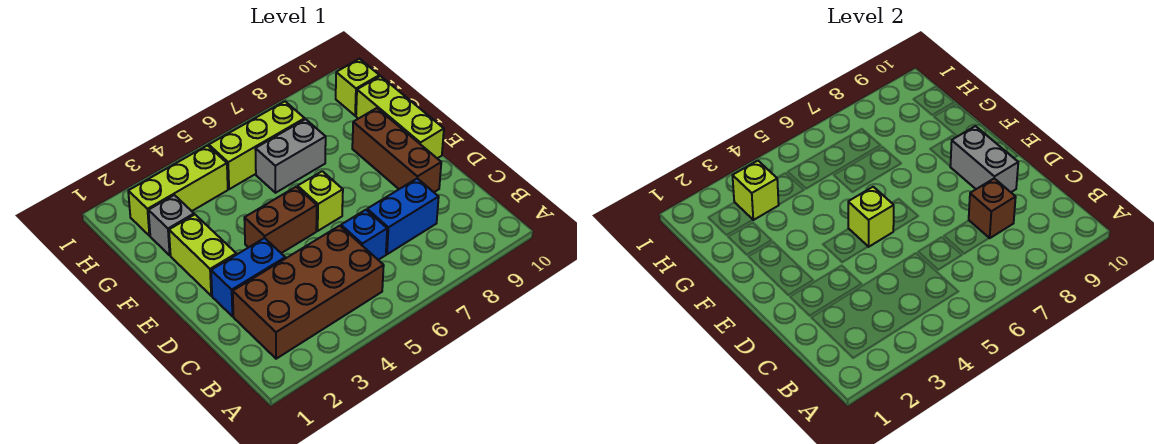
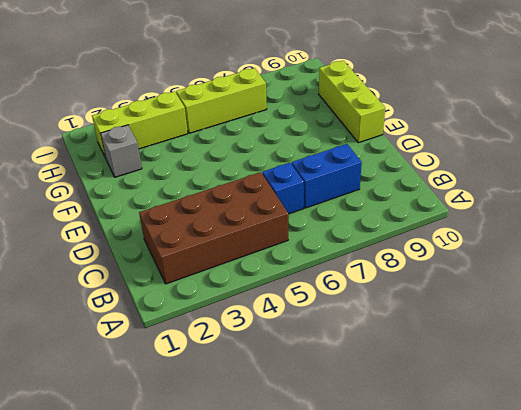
none -> blue brick D2:D3 level 1
none -> brown brick D9:F9 level 1
none -> lime brick E2:F2 level 1

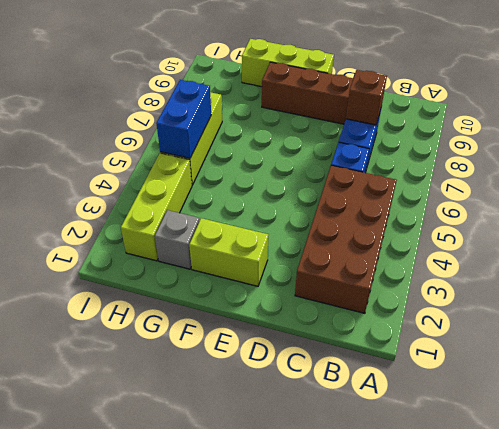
blue brick H5:H6 level 2 -> blue brick D2:D3 level 1
none -> brown brick E4:E5 level 1
none -> lime brick E6 level 1
none -> grey brick G6:G7 level 1

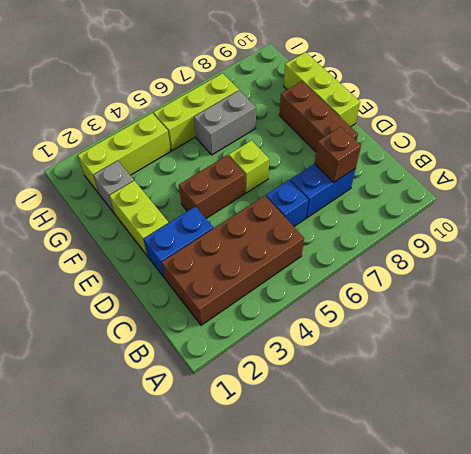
none -> lime brick H10 level 1
none -> grey brick D9:E9 level 2
none -> lime brick E5 level 2

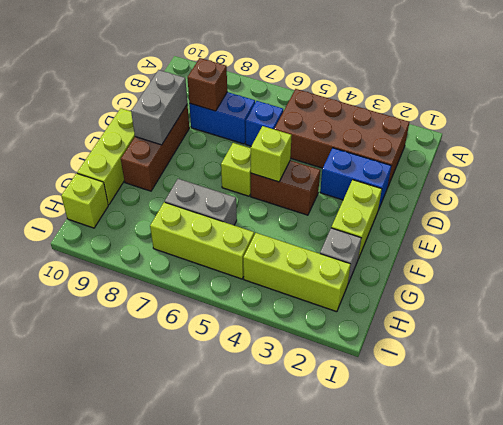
none -> lime brick H3 level 2

